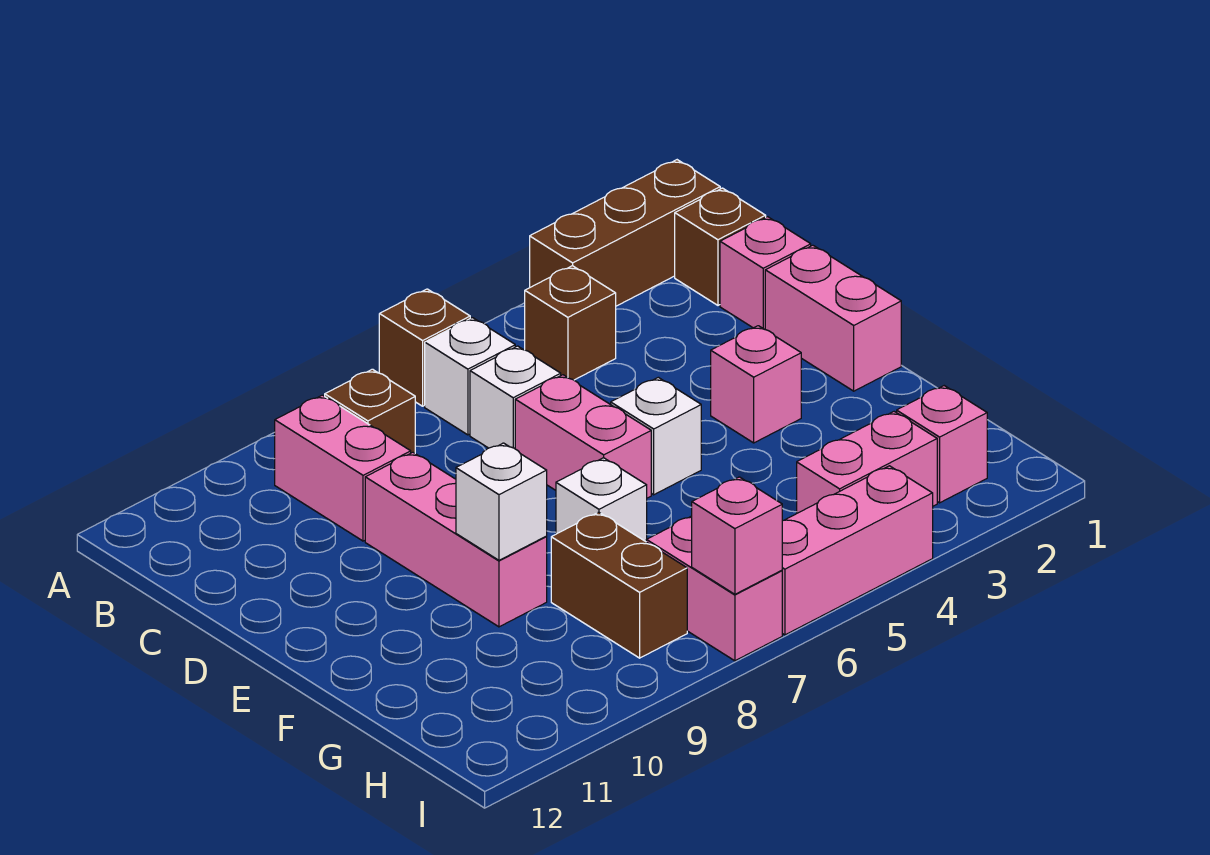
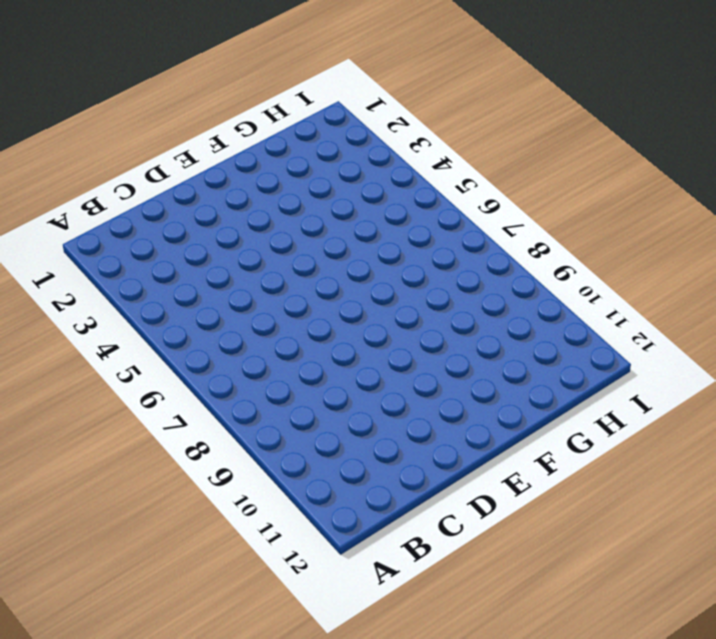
none -> brown brick A1:A3 level 1
none -> brown brick A6 level 1
none -> brown brick B1 level 1

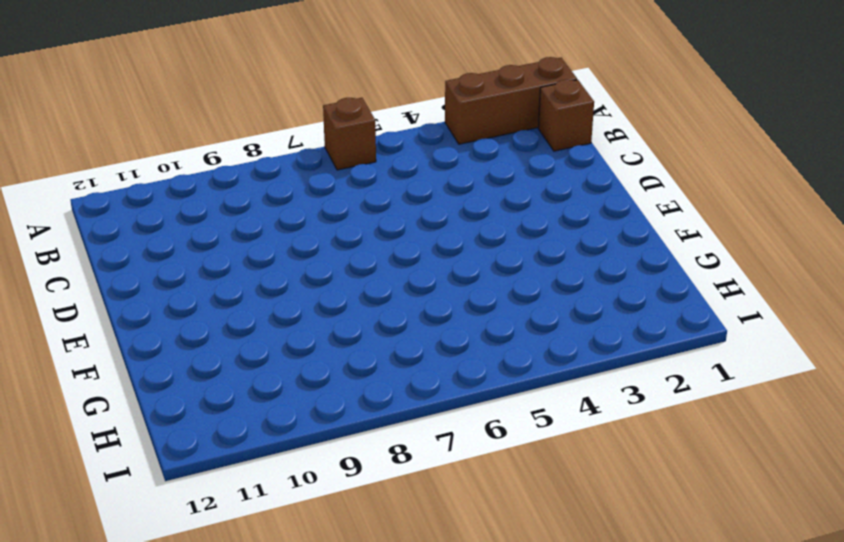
none -> brown brick B4 level 1
none -> white brick B6 level 1
none -> brown brick B8 level 1

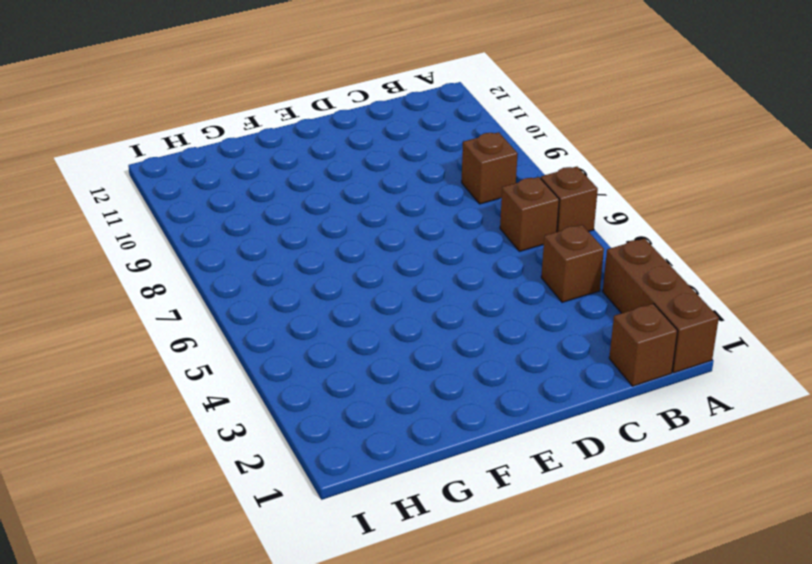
brown brick B6 level 1 -> white brick B6 level 1
none -> pink brick B9:C9 level 1
none -> pink brick C1 level 1
none -> white brick C6 level 1

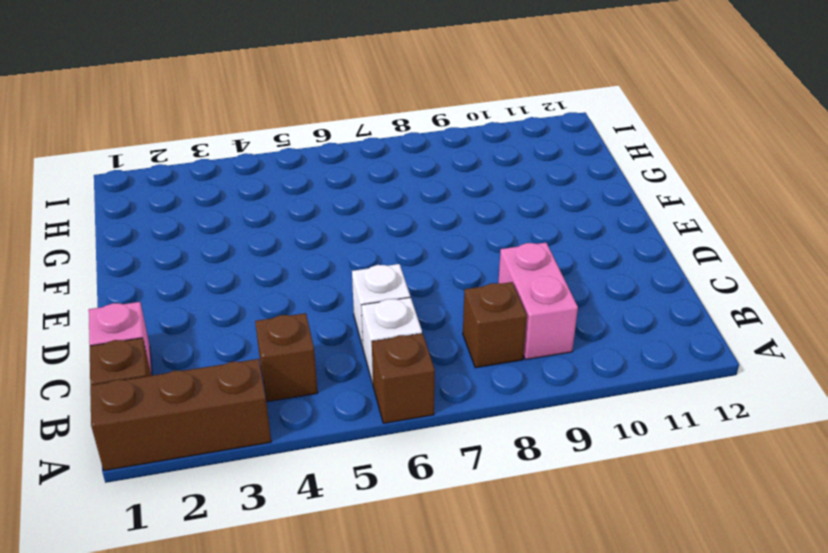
none -> pink brick D1:E1 level 1
none -> pink brick D6:E6 level 1
none -> pink brick D9:F9 level 1

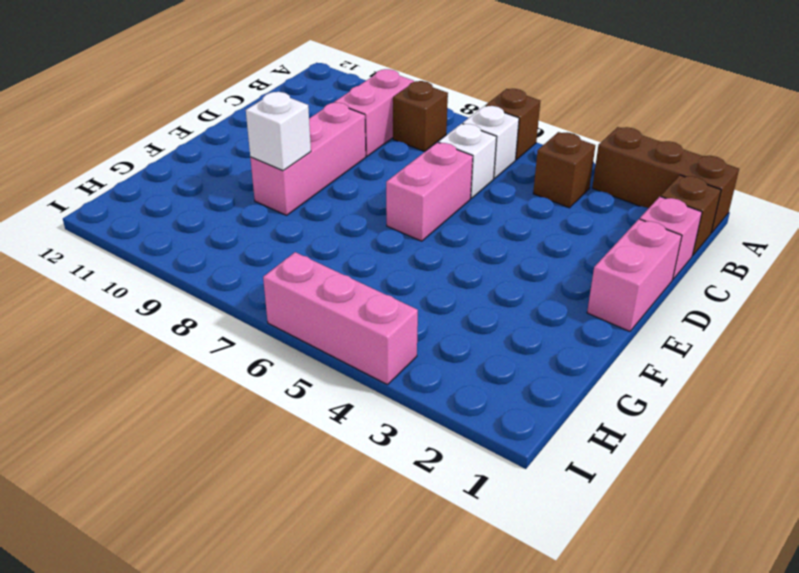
none -> pink brick E3 level 1
none -> white brick E5 level 1
none -> white brick F7 level 1

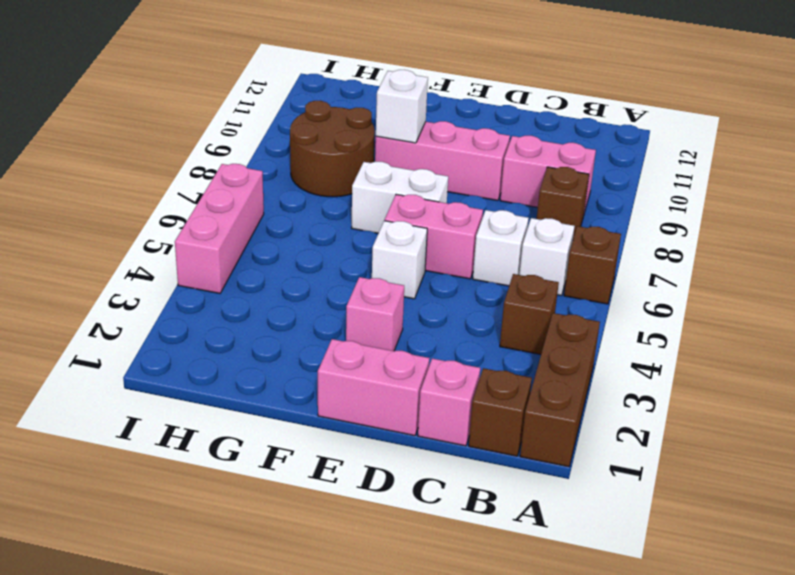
white brick E7:F7 level 1 -> white brick F7 level 1
brown round brick G8:H9 level 1 -> brown brick G8:H8 level 1
none -> pink brick H2 level 1
none -> pink brick H3:H4 level 1
none -> pink brick H7:I7 level 1

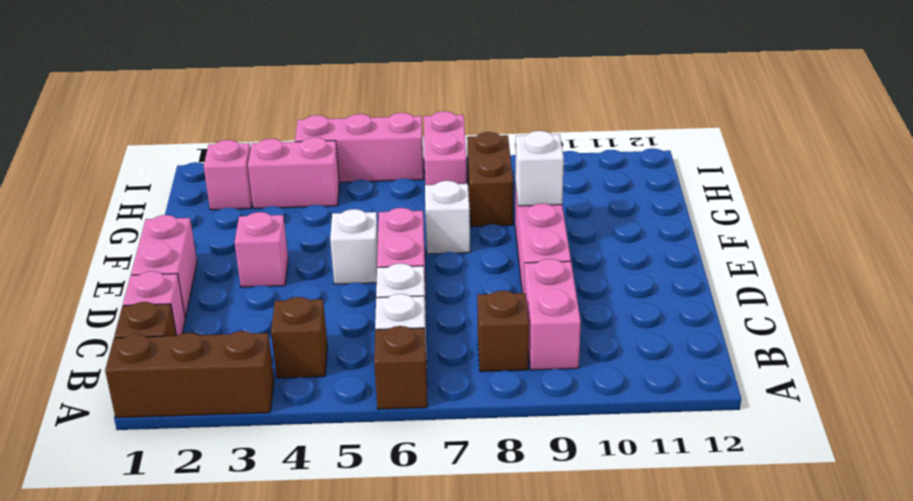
none -> pink brick I7 level 2

